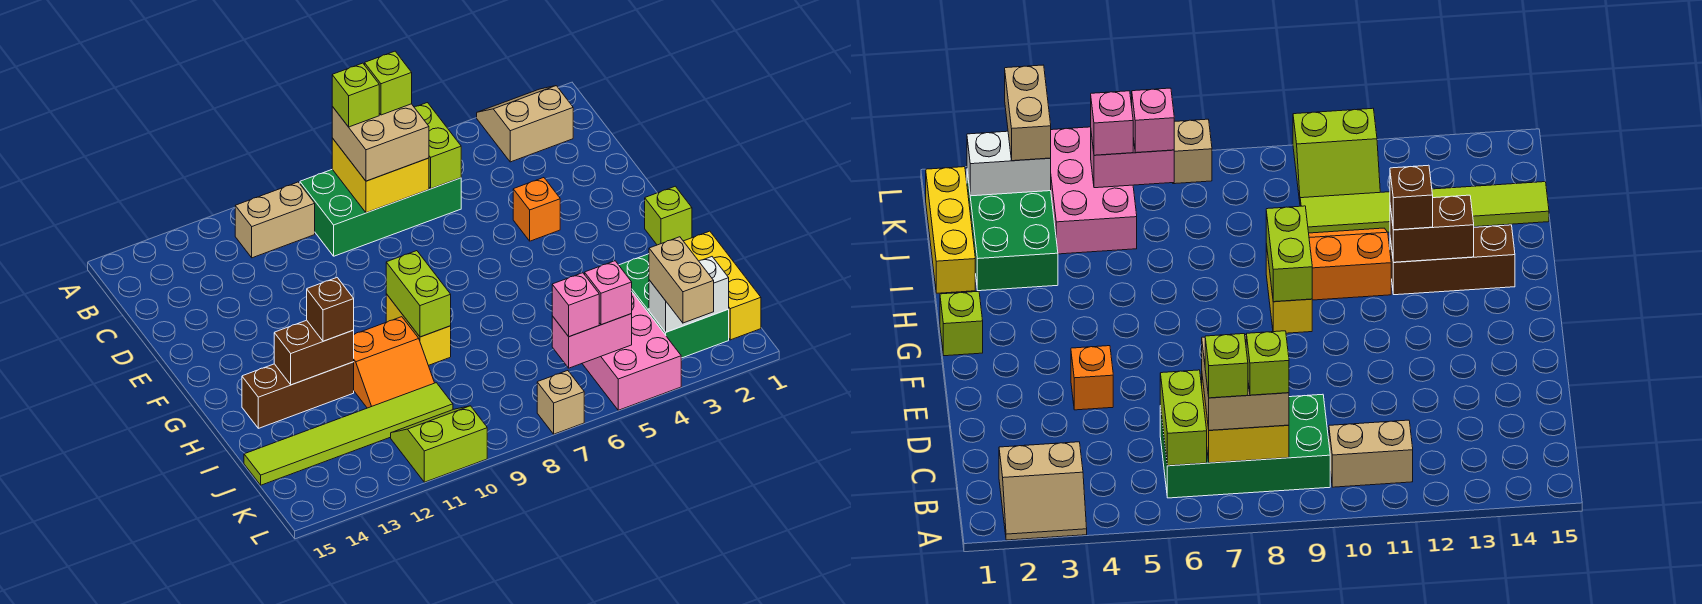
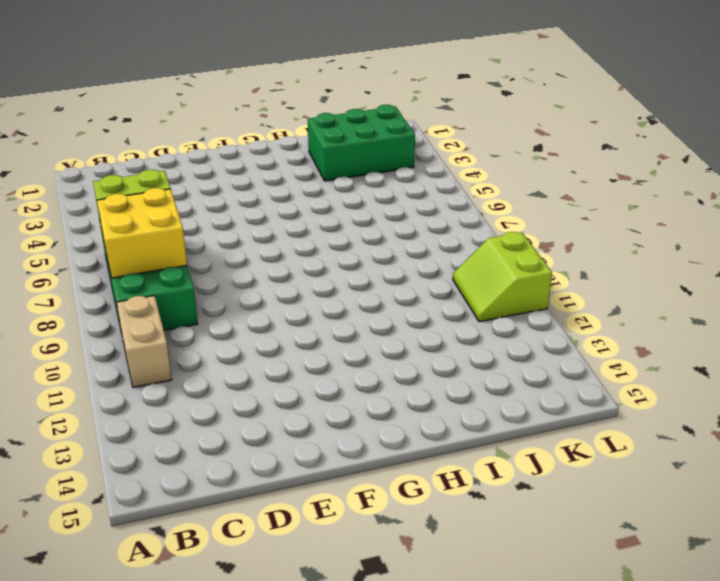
none -> tan slope A2:B3 level 1 top B
none -> orange brick E4 level 1
none -> lime brick G1 level 1

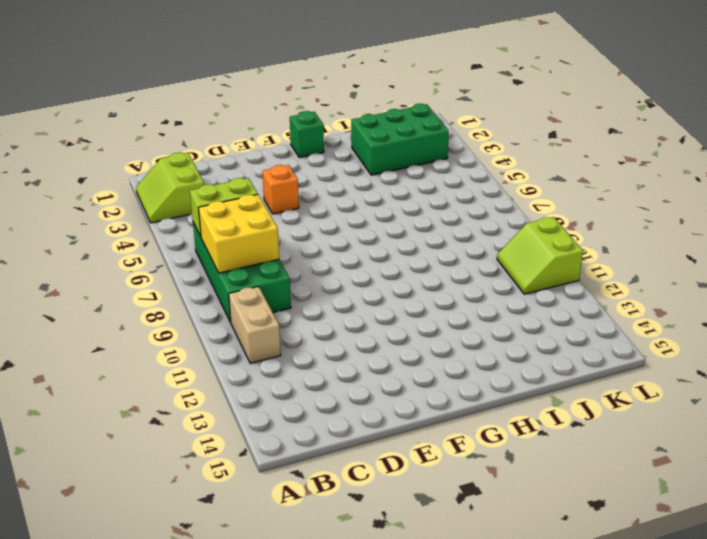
lime slope A2:B3 level 1 top B -> tan slope A2:B3 level 1 top B
green brick G1 level 1 -> lime brick G1 level 1
none -> yellow brick G9:H9 level 1
none -> orange slope H10:I11 level 1 top H
none -> brown brick H12:H14 level 1

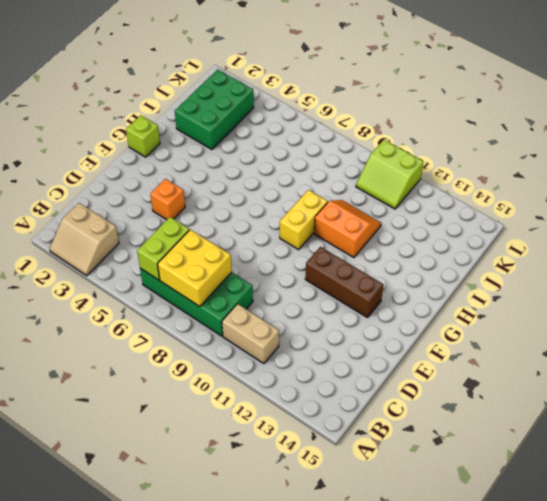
brown brick F11:F13 level 1 -> brown brick H12:H14 level 1
none -> yellow brick I1:K1 level 1
none -> pink brick J4:L5 level 1
none -> lime tile J10:J15 level 1

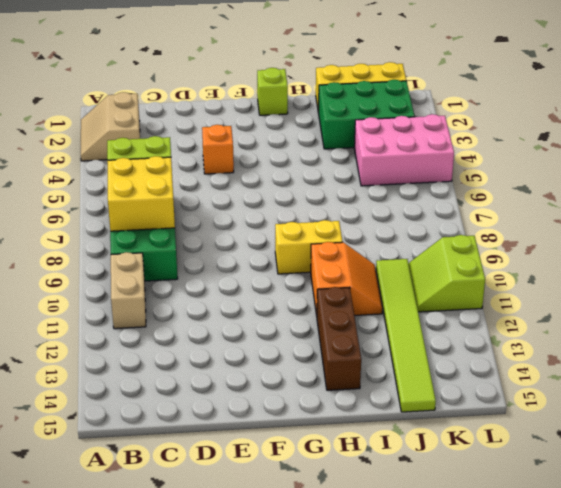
none -> tan brick L7 level 1
none -> lime brick G9:H9 level 2
none -> brown brick H12:H13 level 2

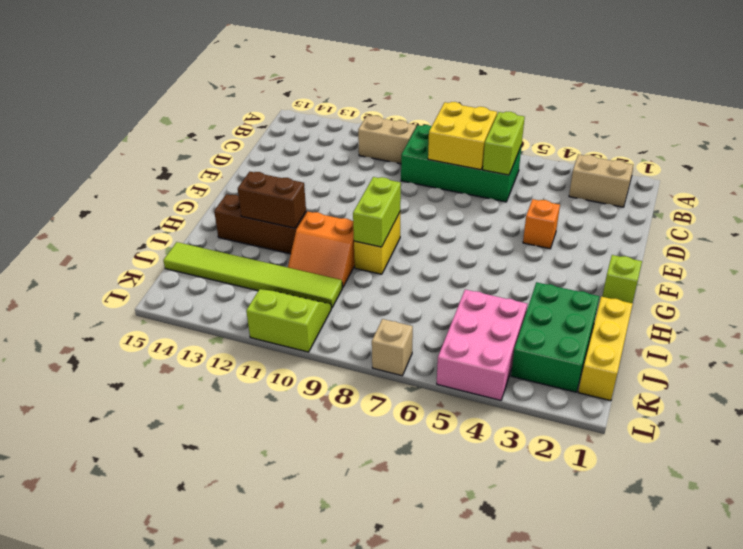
none -> white brick K2:K3 level 2
none -> pink brick K5:K6 level 2
none -> tan brick B7:C8 level 3

